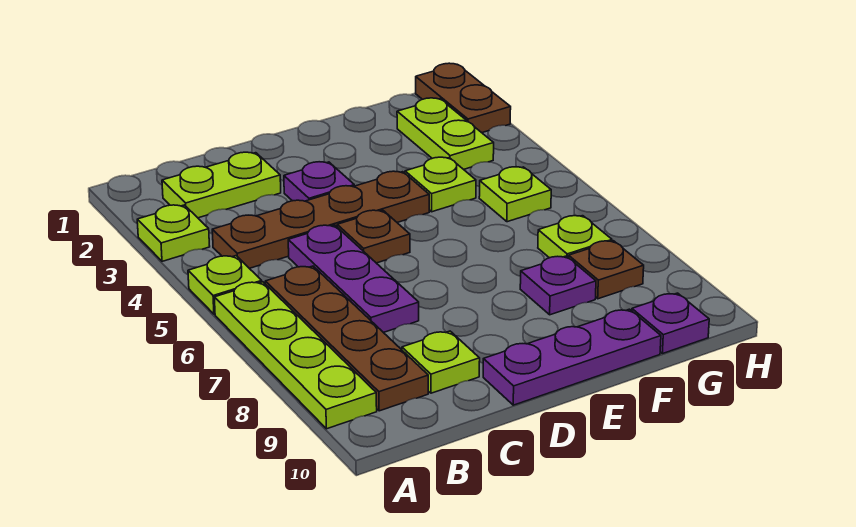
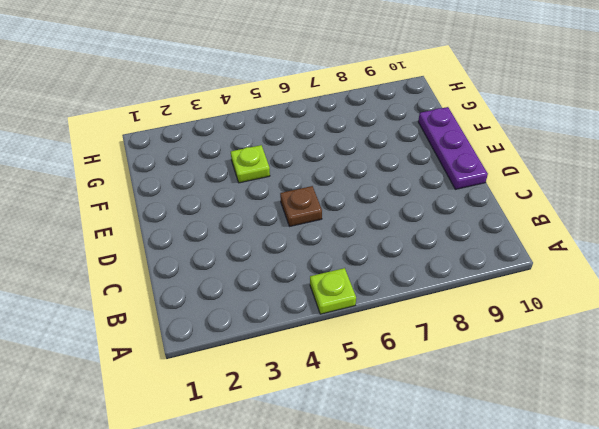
none -> lime plate A3 level 1
none -> lime plate A6:A9 level 1
none -> lime plate B2:C2 level 1

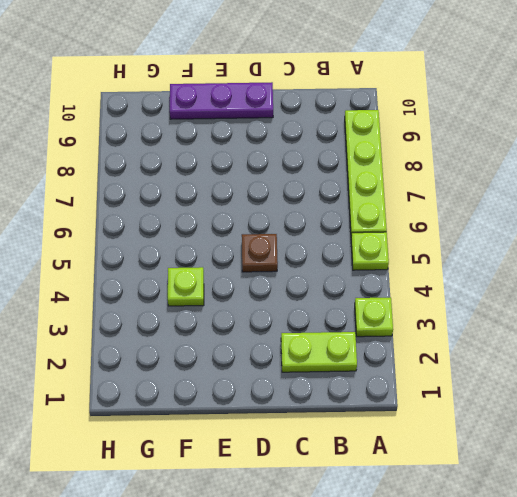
none -> brown plate B4:E4 level 1
none -> brown plate B6:B9 level 1
none -> purple plate C5:C7 level 1

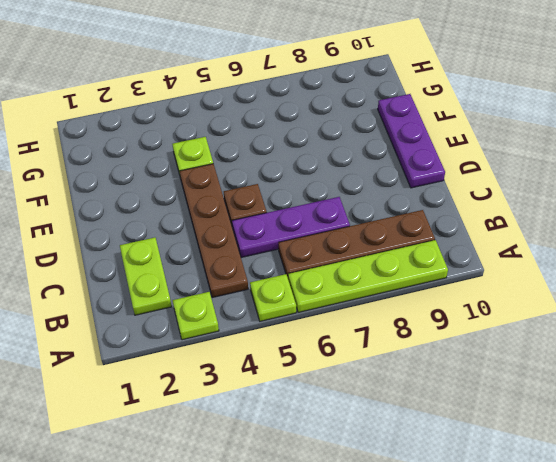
none -> lime plate C9 level 1
none -> purple plate D3 level 1
none -> purple plate F8 level 1

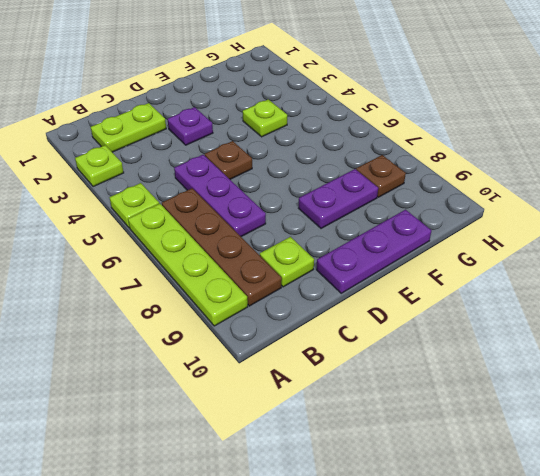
purple plate E8:F8 level 1 -> purple plate F8 level 1
none -> brown plate B4:E4 level 1
none -> lime plate G2:G3 level 1
none -> lime plate G5 level 1

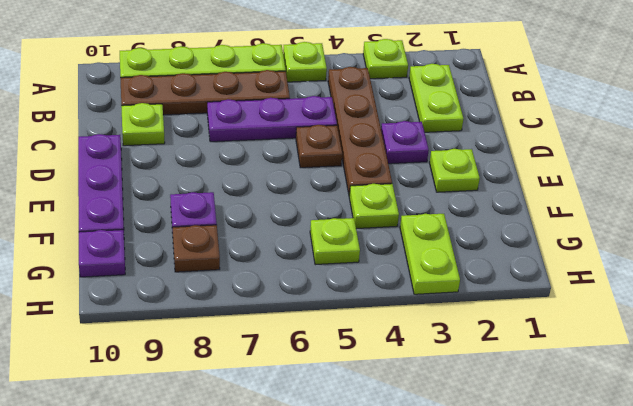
lime plate E2 level 1 -> lime plate G7 level 1
lime plate G3:H3 level 1 -> lime plate G2:G3 level 1
none -> brown plate H1:H2 level 1

